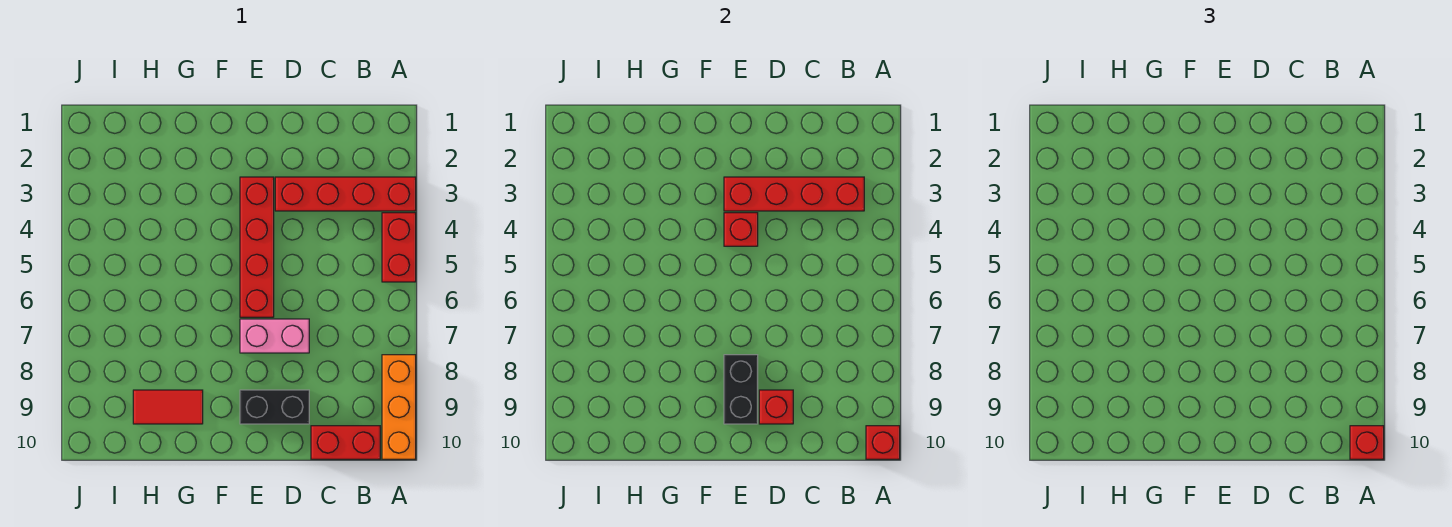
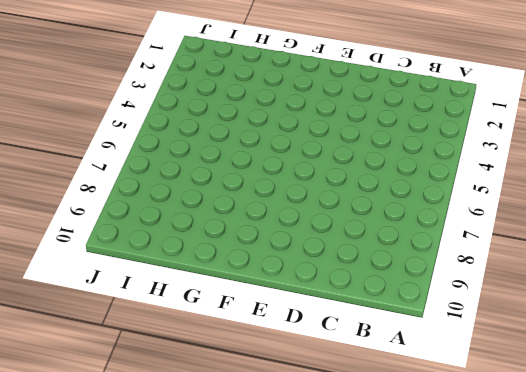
none -> red brick A3:D3 level 1
none -> red brick A4:A5 level 1
none -> orange brick A8:A10 level 1

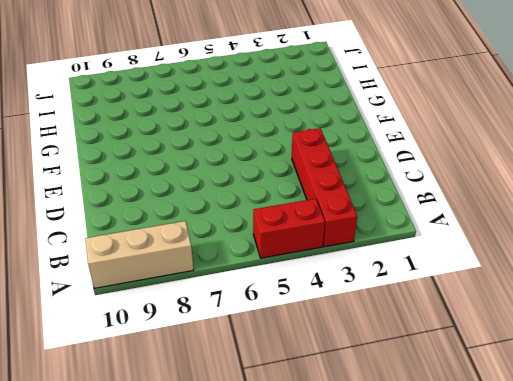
tan brick A8:A10 level 1 -> orange brick A8:A10 level 1
none -> red brick B10:C10 level 1
none -> pink brick D7:E7 level 1
none -> black brick D9:E9 level 1

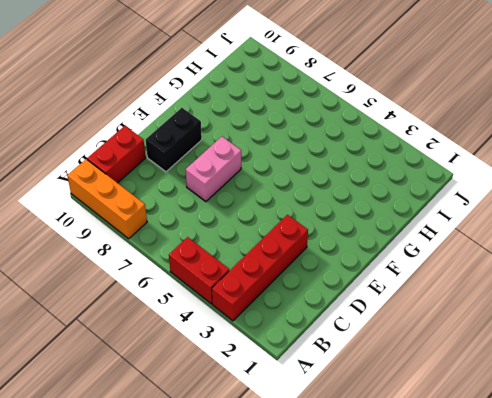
none -> red brick E3:E6 level 1
none -> red tile G9:H9 level 1
none -> red brick A10 level 2

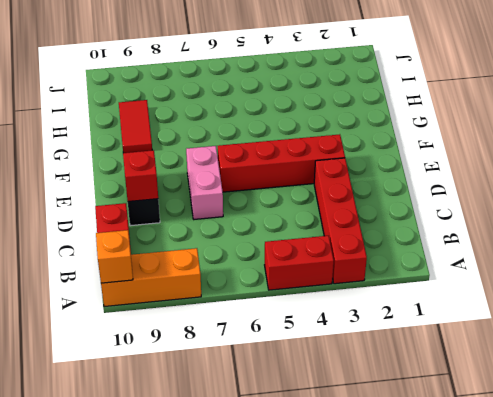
orange brick A10 level 2 -> red brick A10 level 2
none -> red brick B3:E3 level 2
none -> red brick E4 level 2
none -> black brick E8:E9 level 2

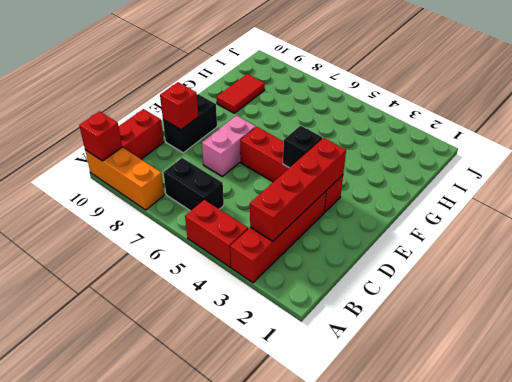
black brick B6:B7 level 1 -> black brick E8:E9 level 2
black brick E4 level 2 -> red brick E4 level 2
none -> red brick A10 level 3

